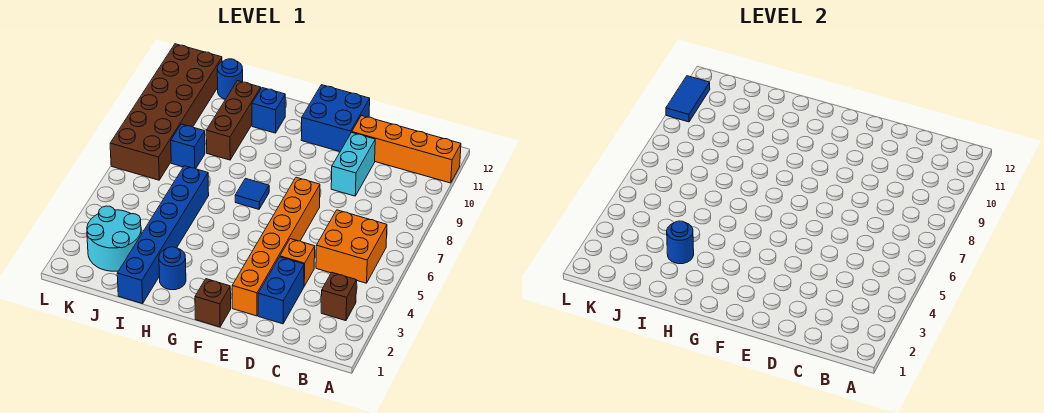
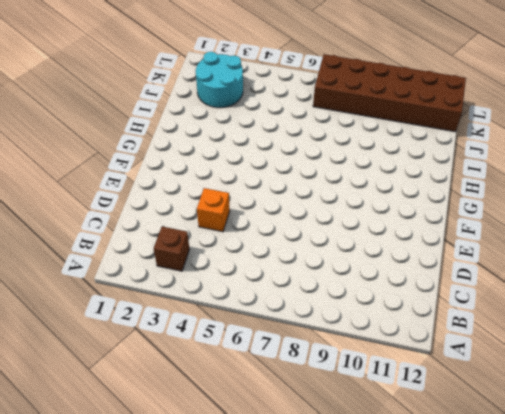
none -> orange brick A11:D11 level 1
none -> orange brick B5:C6 level 1
none -> blue brick D2:D3 level 1

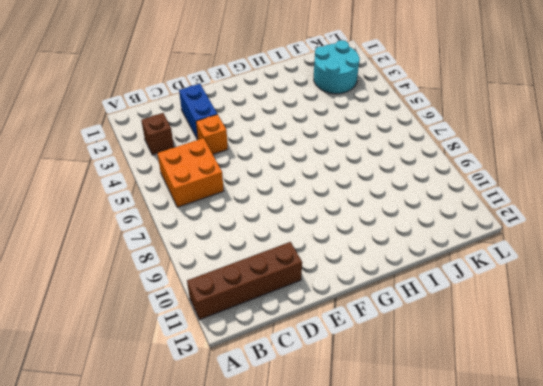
brown brick A11:D11 level 1 -> orange brick A11:D11 level 1
none -> cyan brick D9:D10 level 1
none -> orange brick E2:E7 level 1
none -> blue brick E11:F12 level 1

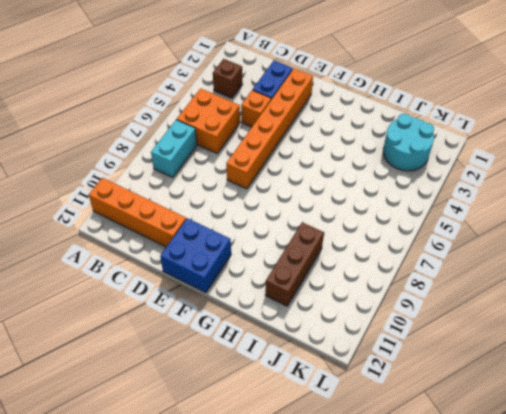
cyan brick B7:B8 level 1 -> cyan brick D9:D10 level 1
none -> brown brick F1 level 1
none -> blue tile G7 level 1
none -> blue round brick H2 level 1

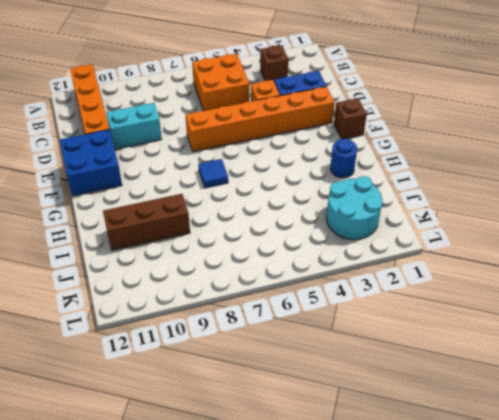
none -> blue brick H11 level 1
none -> blue brick I1:I6 level 1
none -> blue brick J8 level 1

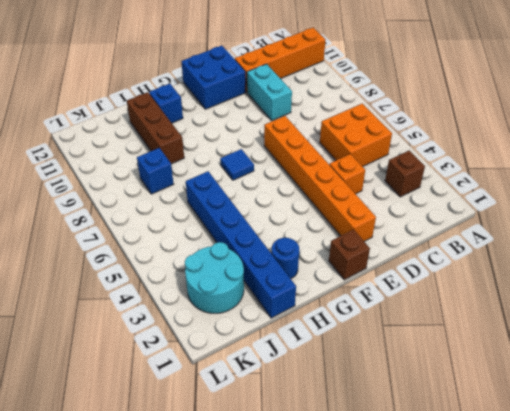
none -> blue brick D2:D3 level 1
none -> blue round brick J12 level 1
none -> brown brick K7:L12 level 1

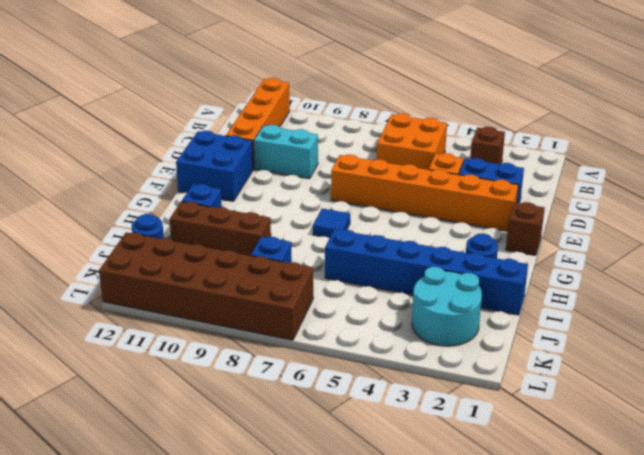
none -> blue round brick I3 level 2
none -> blue tile L10:L11 level 2

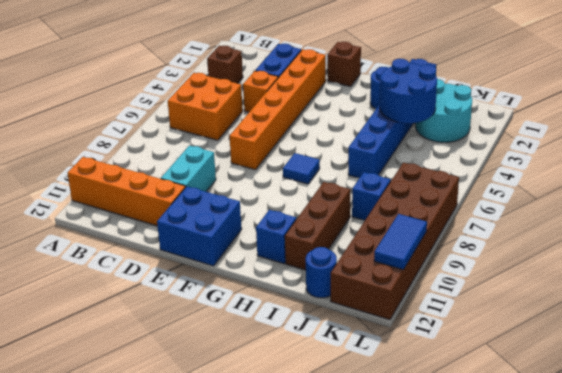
blue round brick I3:J4 level 2 -> blue round brick I3 level 2

